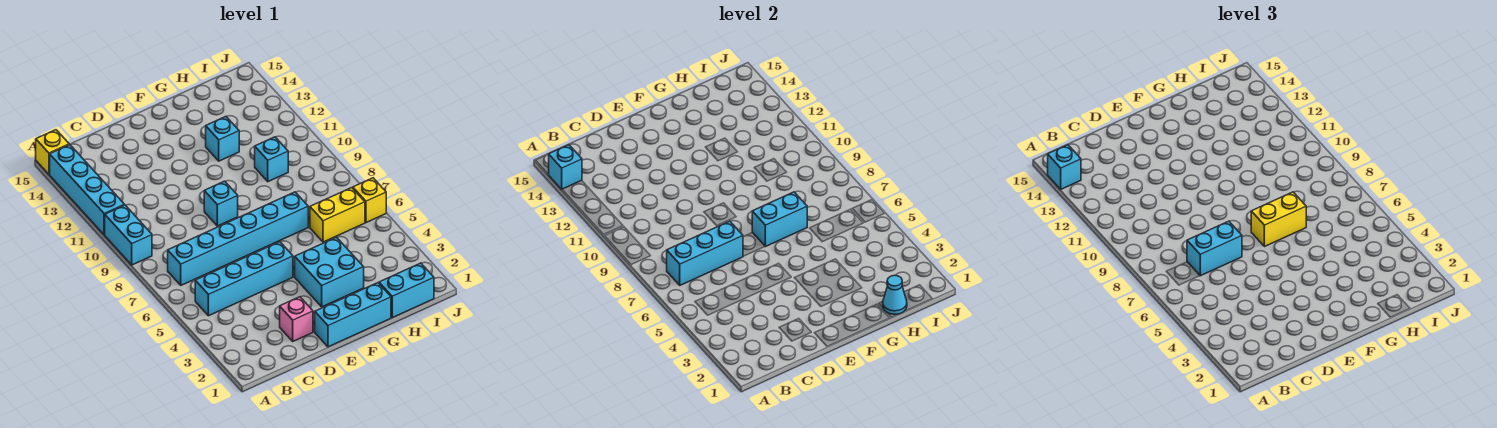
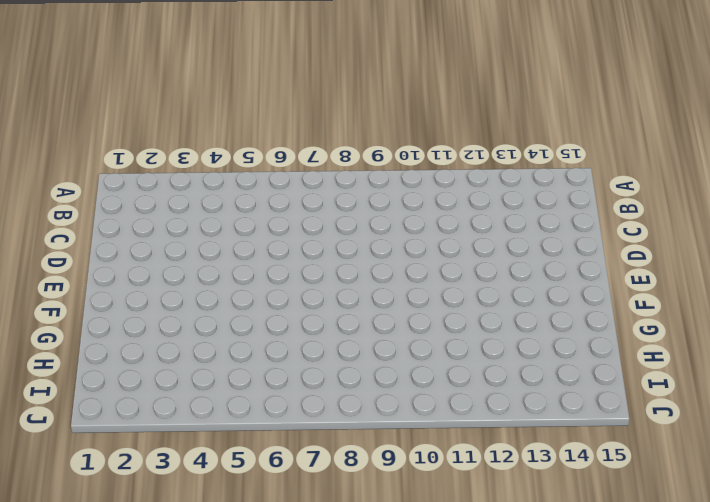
none -> cyan brick A9:A10 level 1
none -> cyan brick A11:A14 level 1
none -> yellow brick A15 level 1

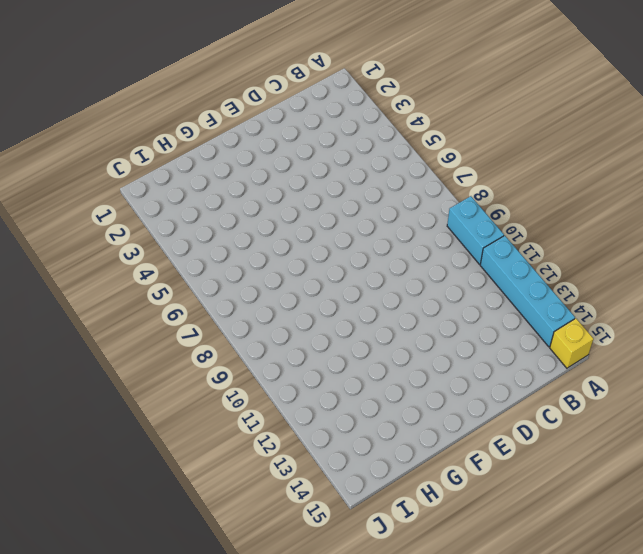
none -> cyan brick B5:E5 level 1
none -> cyan brick B7:G7 level 1
none -> pink brick D2 level 1

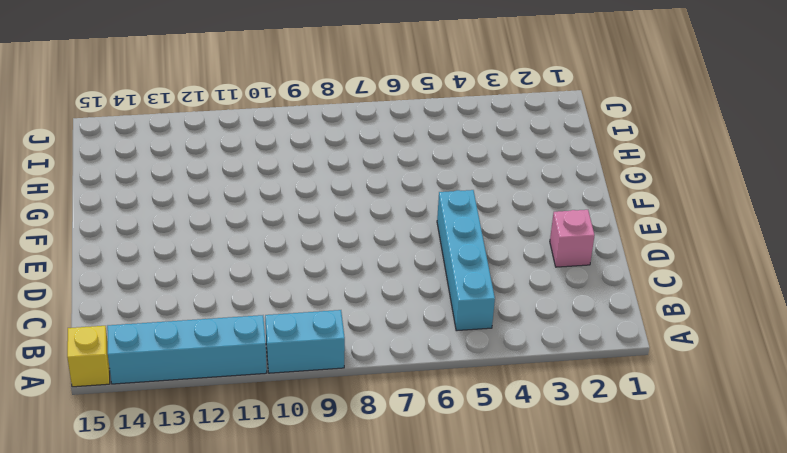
none -> cyan brick B7:G7 level 1
none -> cyan brick E1:G1 level 1
none -> cyan brick E9 level 1

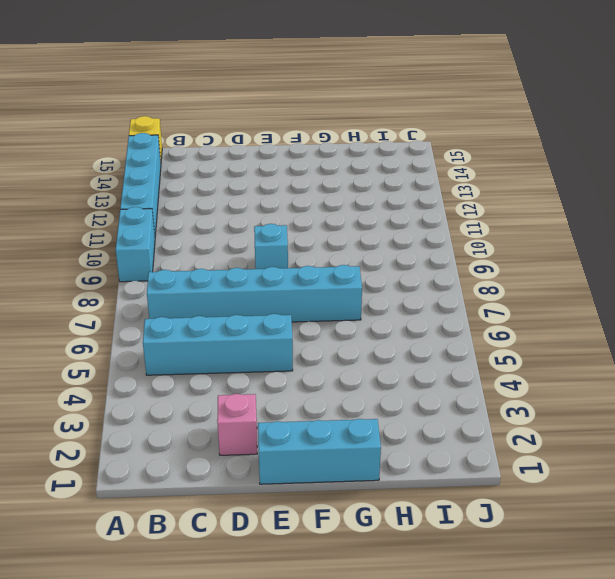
none -> cyan brick F3:G4 level 1
none -> cyan brick G12 level 1
none -> cyan brick H1:I1 level 1

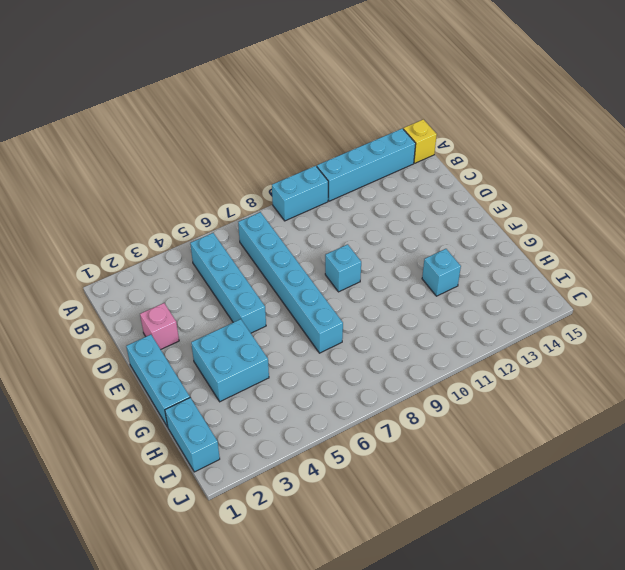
none -> yellow brick H6:I6 level 1
none -> cyan brick H10 level 1
none -> yellow brick J6 level 1

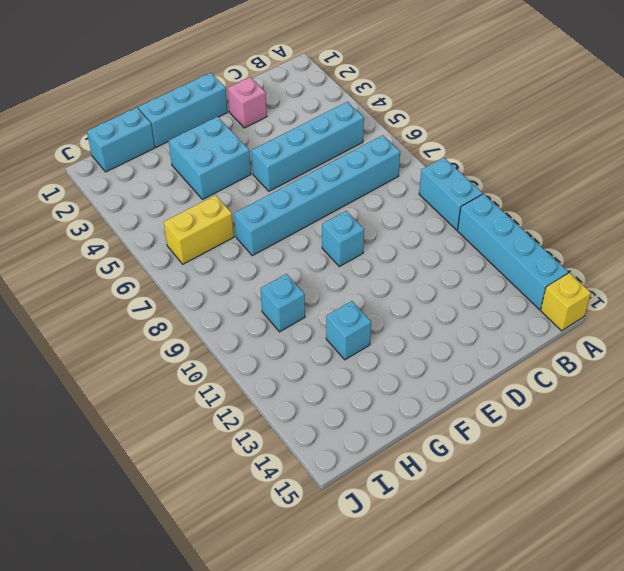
none -> yellow brick J6 level 1
none -> cyan brick A14 level 2
none -> cyan brick B7:D7 level 2

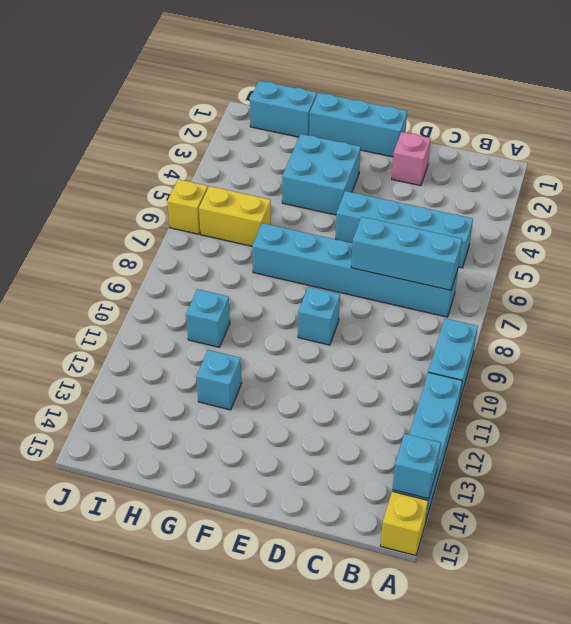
none -> cyan brick F7:G7 level 2
none -> cyan cone H1 level 2
none -> cyan brick A14 level 3

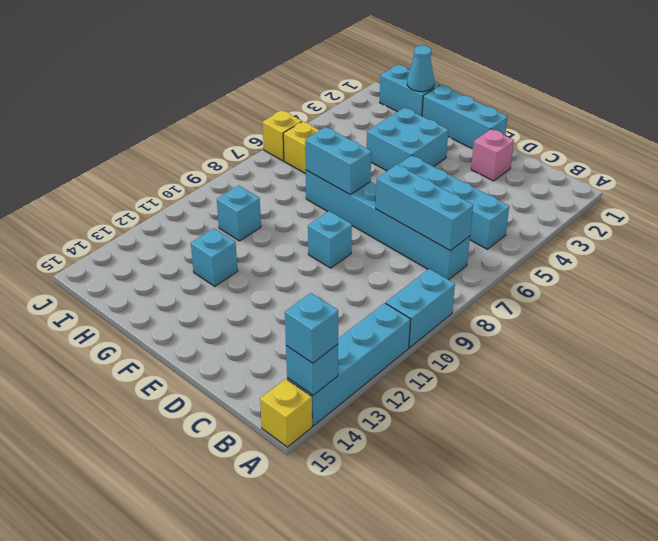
none -> cyan brick C7:D7 level 3
none -> yellow brick F7:G7 level 3

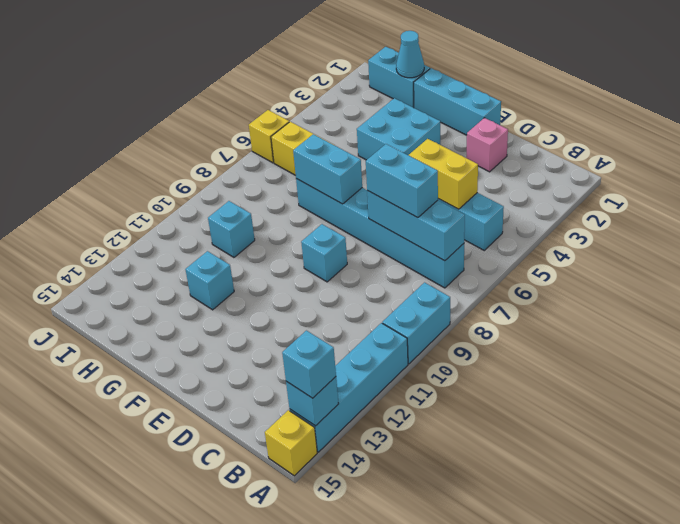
yellow brick C5:D5 level 2 -> yellow brick F7:G7 level 3

